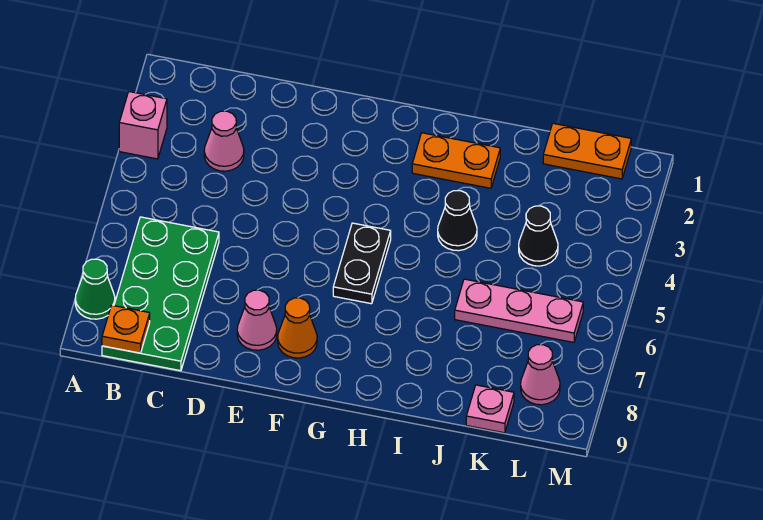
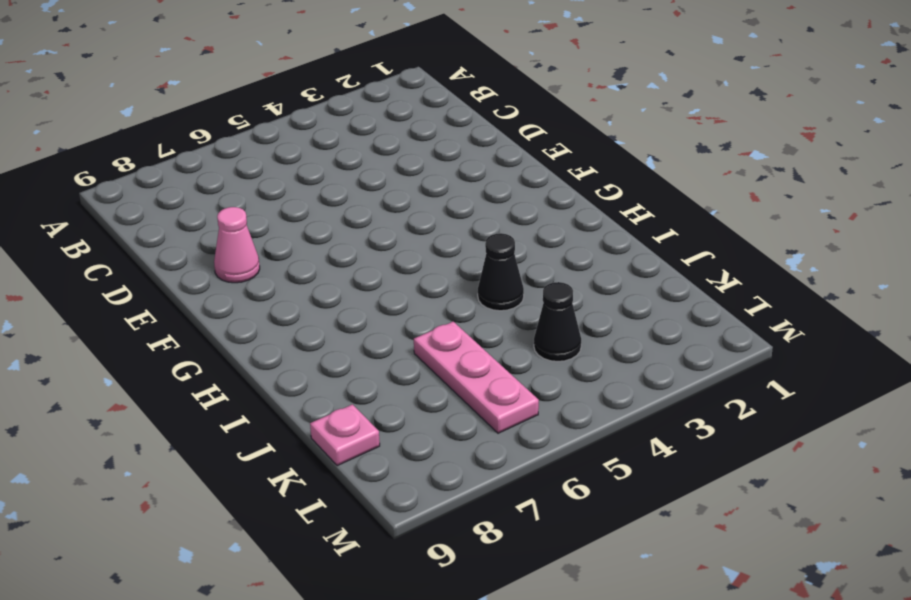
none -> pink brick A3 level 1
none -> green cone A8 level 1
none -> green plate B6:C9 level 1

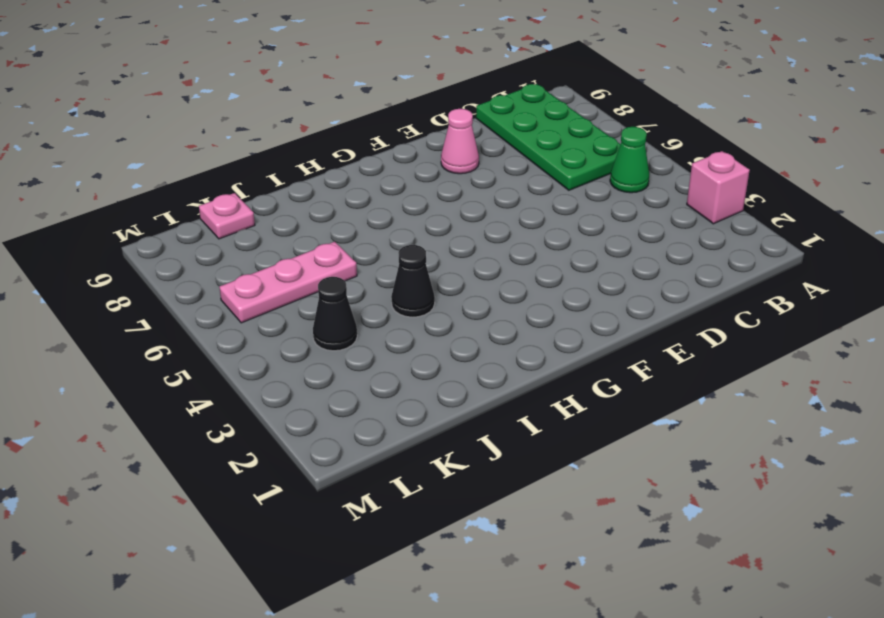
green cone B5 level 1 -> green cone A8 level 1
none -> pink cone C3 level 1
none -> orange cone F8 level 1
none -> black plate G5:G6 level 1

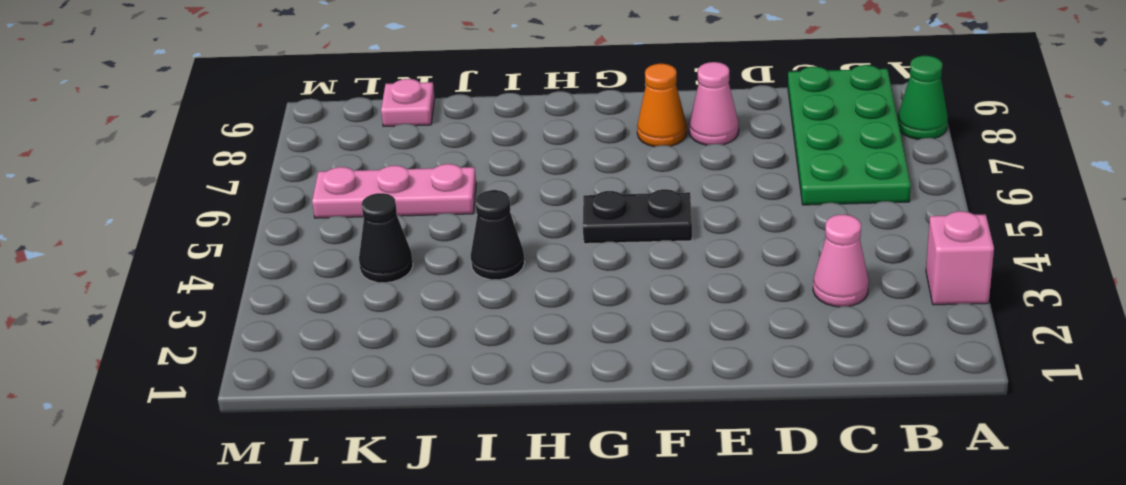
black plate F5:G5 level 1 -> black plate G5:G6 level 1
none -> orange plate H2:I2 level 1
none -> orange plate K1:L1 level 1
none -> pink cone L8 level 1

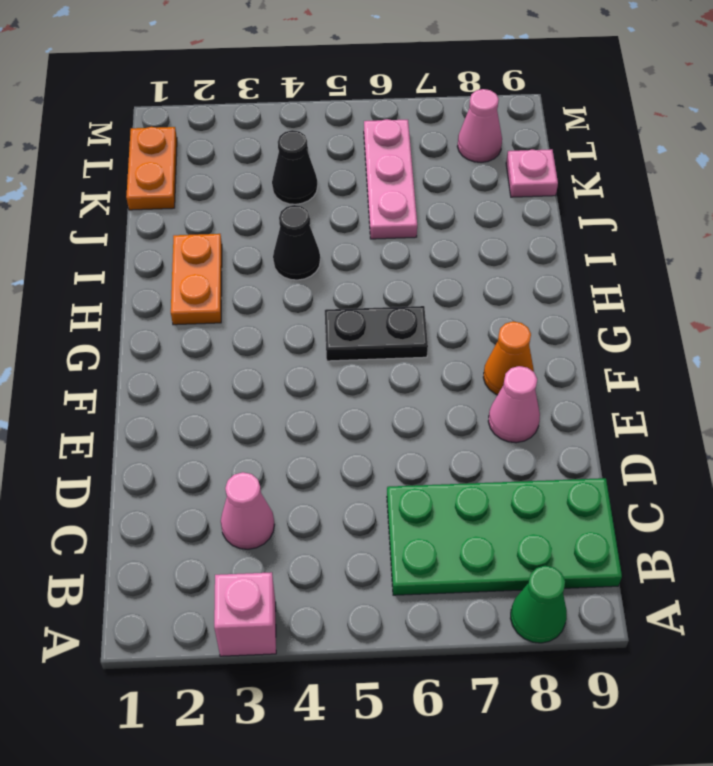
none -> orange plate B9 level 2

